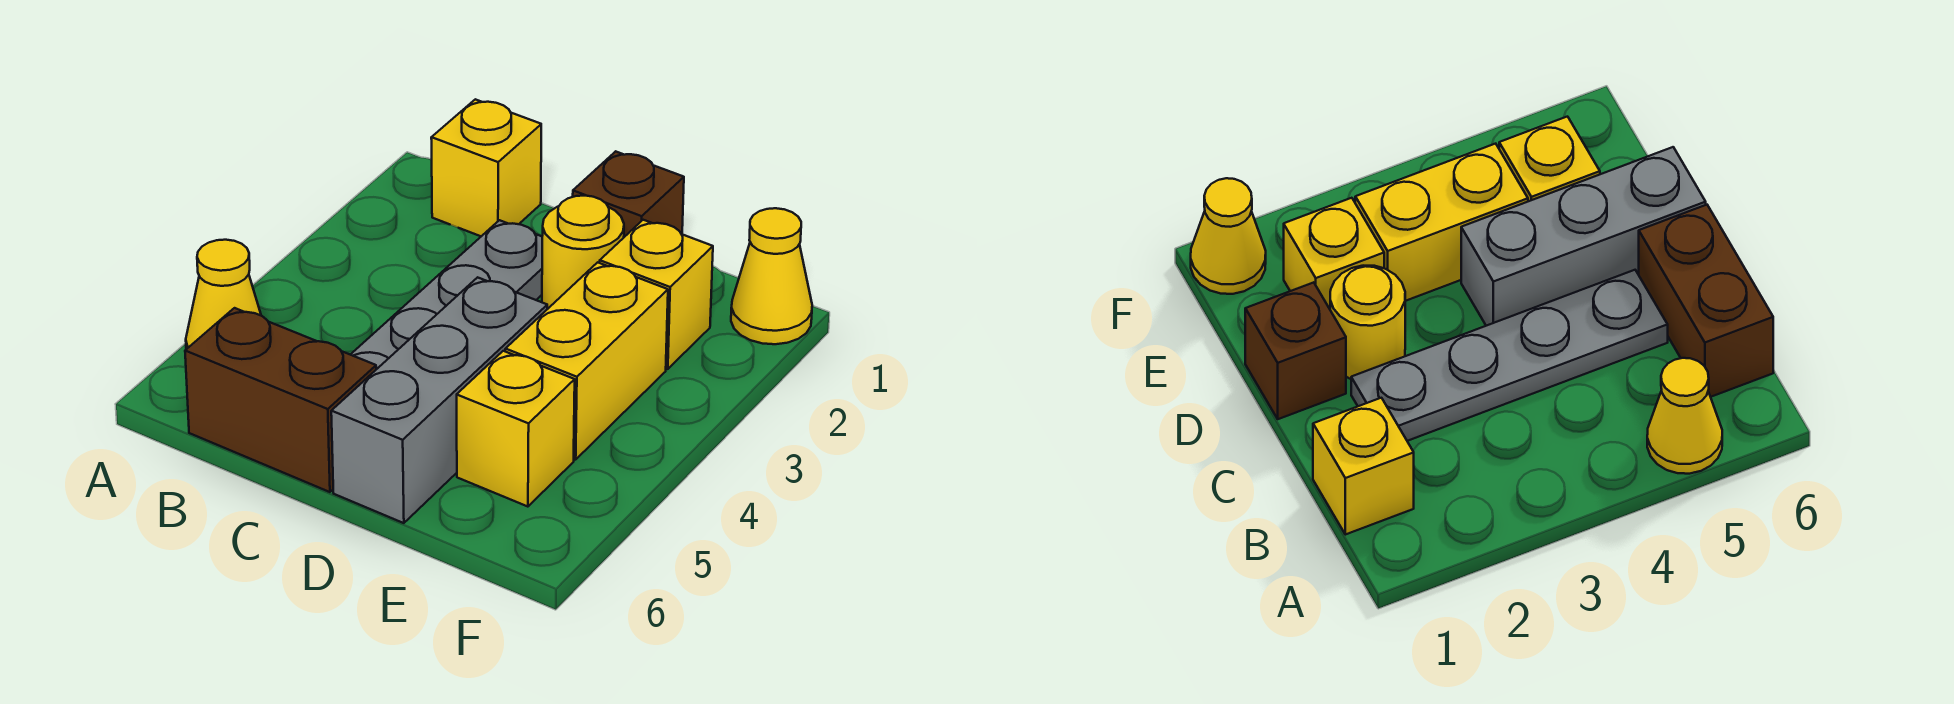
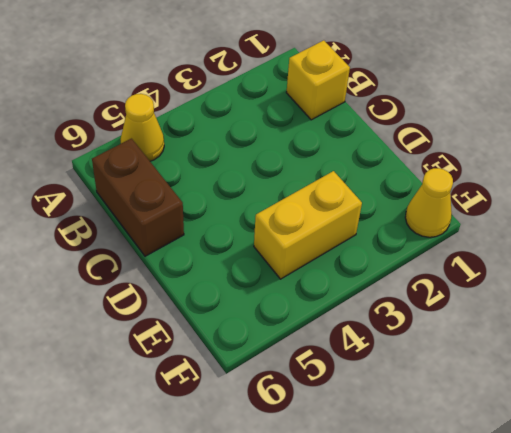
none -> grey plate C2:C5 level 1
none -> brown brick D1 level 1

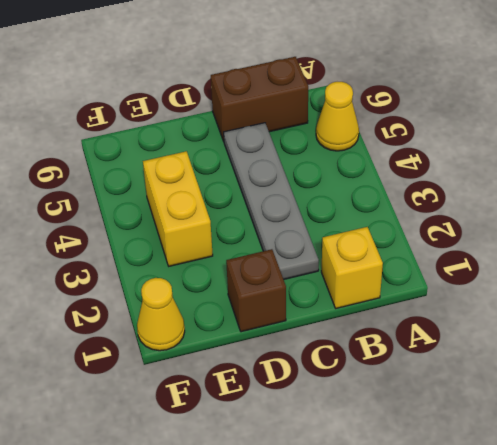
none -> yellow round brick D2 level 1
none -> grey brick D4:D6 level 1

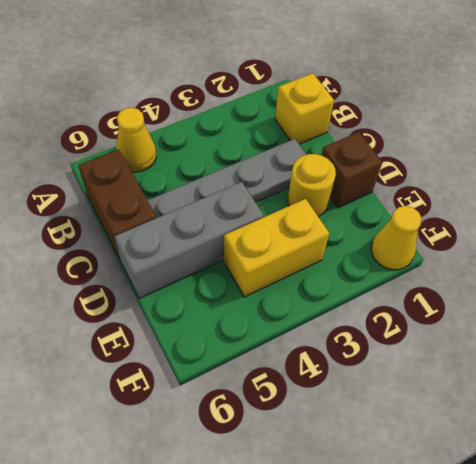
none -> yellow brick E2 level 1
none -> yellow brick E5 level 1

